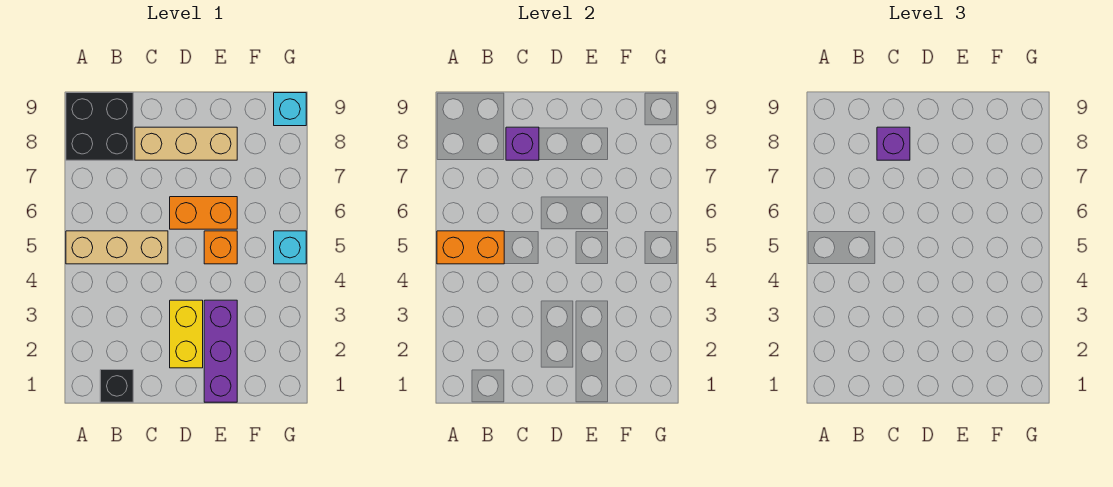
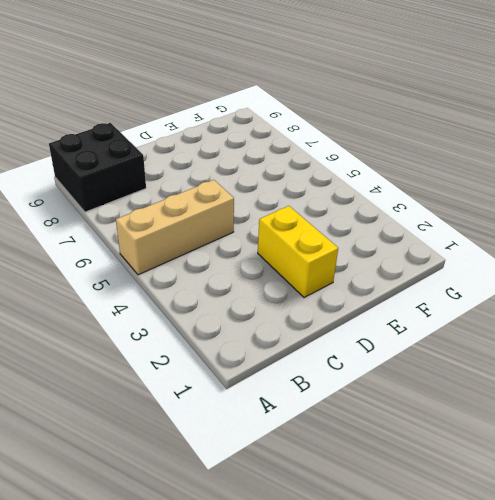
none -> black brick B1 level 1
none -> tan brick C8:E8 level 1
none -> orange brick D6:E6 level 1

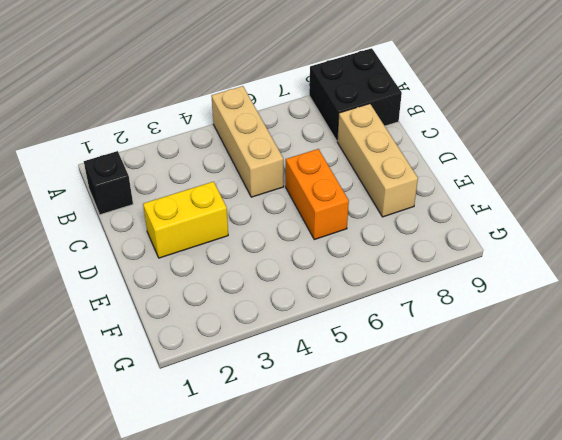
none -> purple brick E1:E3 level 1
none -> orange brick E5 level 1
none -> cyan brick G5 level 1

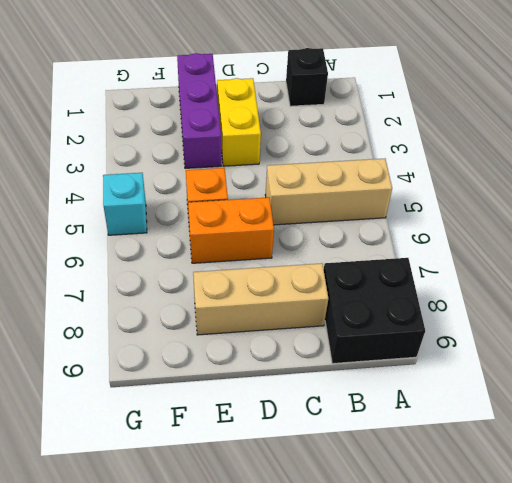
none -> cyan brick G9 level 1
none -> orange brick A5:B5 level 2
none -> purple brick C8 level 2

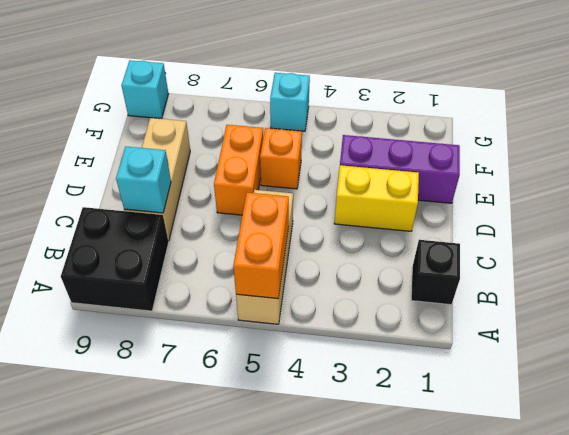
cyan brick C8 level 2 -> purple brick C8 level 2
none -> purple brick C8 level 3

